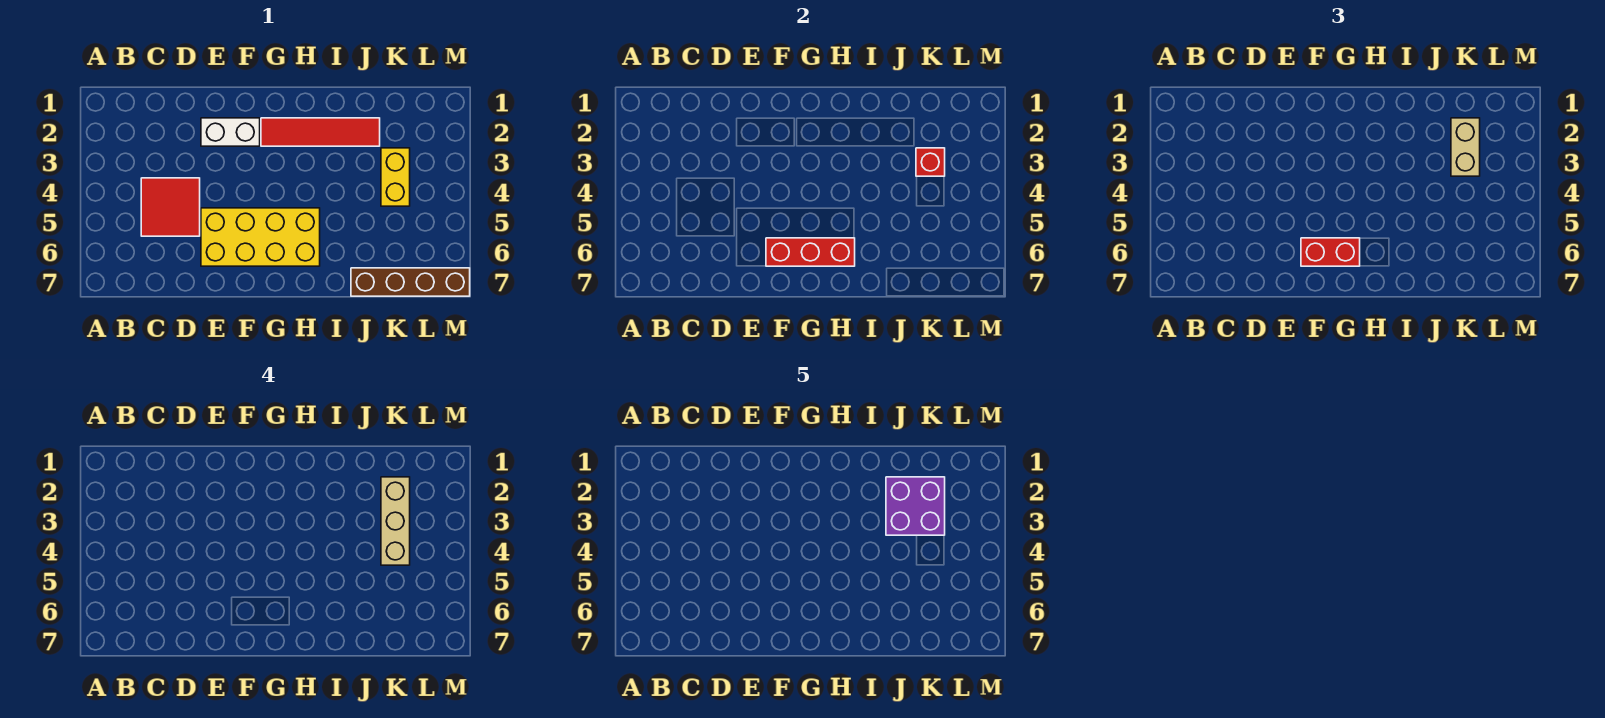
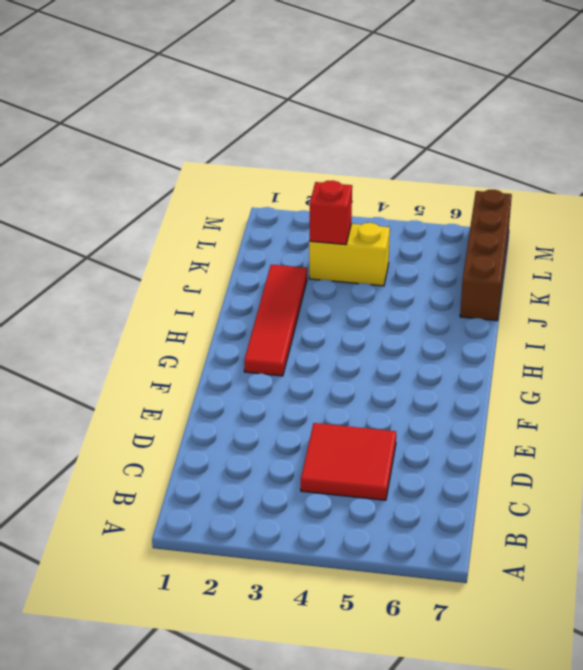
none -> white brick E2:F2 level 1
none -> yellow brick E5:H6 level 1
none -> red brick F6:H6 level 2

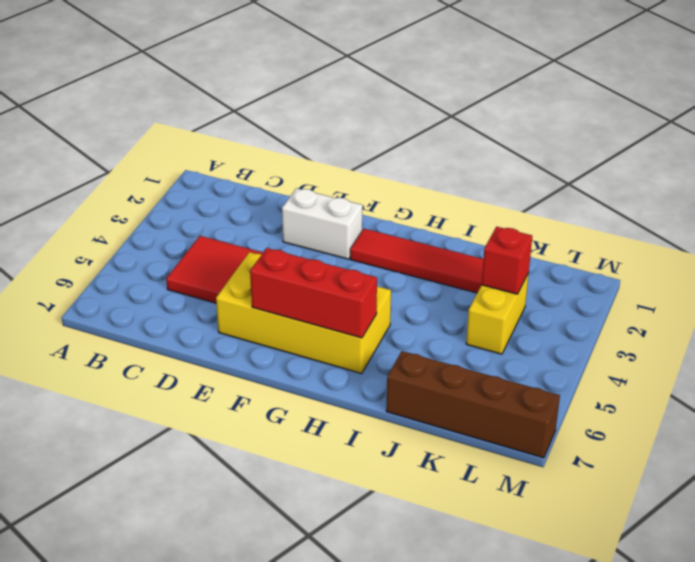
none -> red brick F6:G6 level 3
none -> tan brick K2:K3 level 3
none -> tan brick K2:K4 level 4

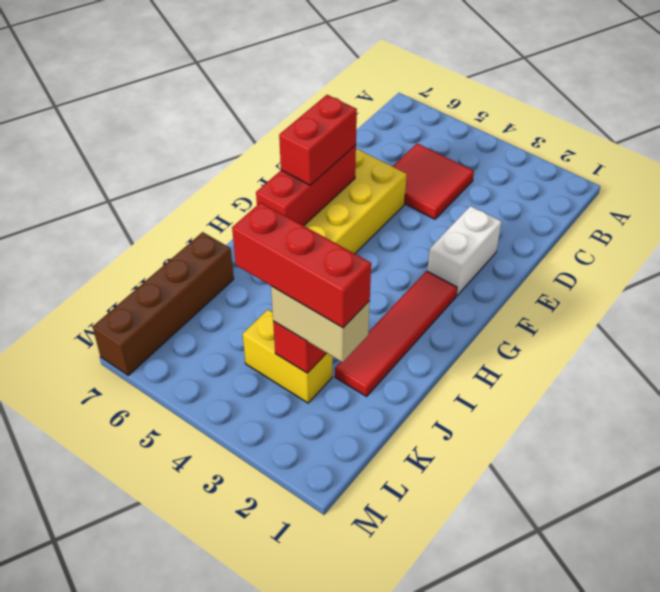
red brick K2:K4 level 4 -> tan brick K2:K4 level 4
none -> purple brick J2:K3 level 5

